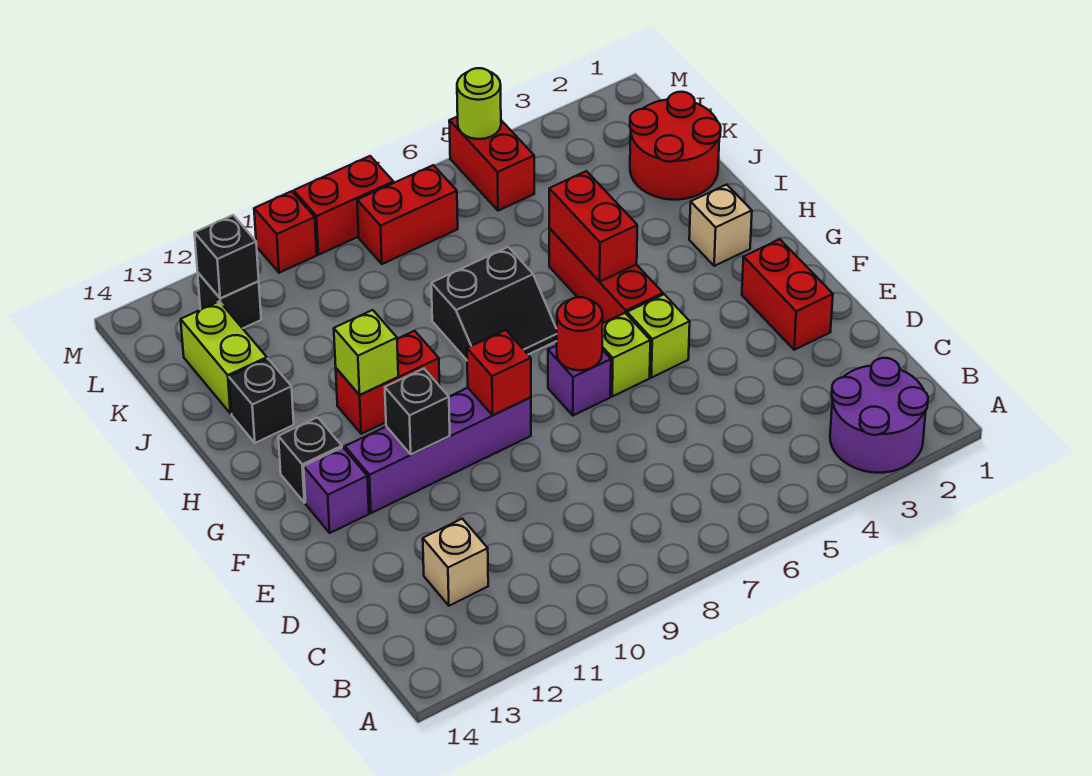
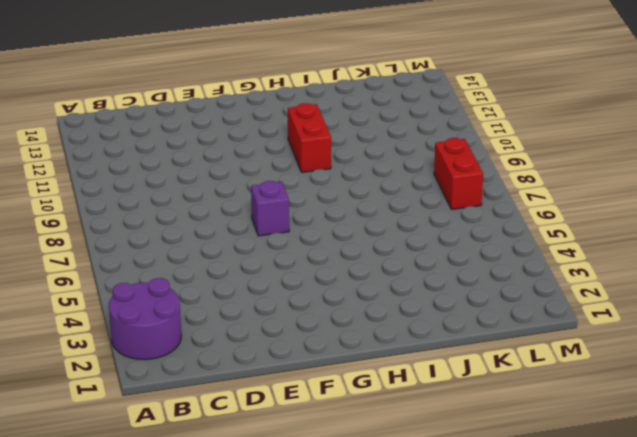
none -> tan brick C12 level 1
none -> red brick E2:F2 level 1
none -> lime brick F5 level 1

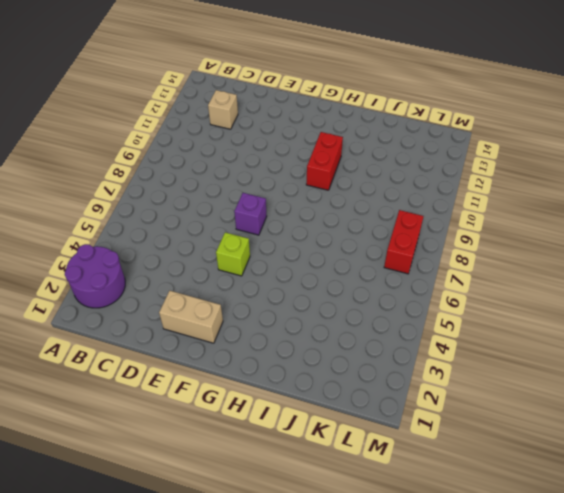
tan brick E2:F2 level 1 -> red brick E2:F2 level 1
none -> lime brick F6 level 1
none -> purple brick F9:F12 level 1
none -> purple brick F13 level 1

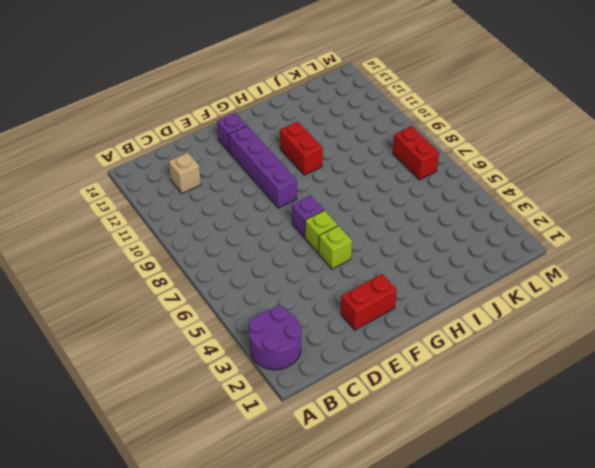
none -> red brick G5:I5 level 1
none -> black brick G13 level 1
none -> tan brick H2 level 1

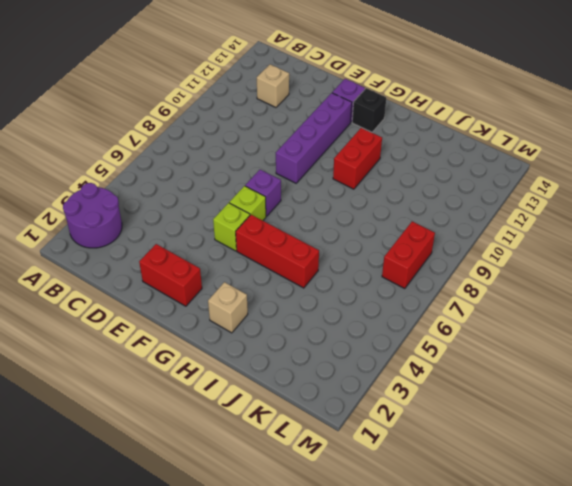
none -> black slope H7:I8 level 1 top I
none -> black brick I13 level 1
none -> red round brick J1:K2 level 1

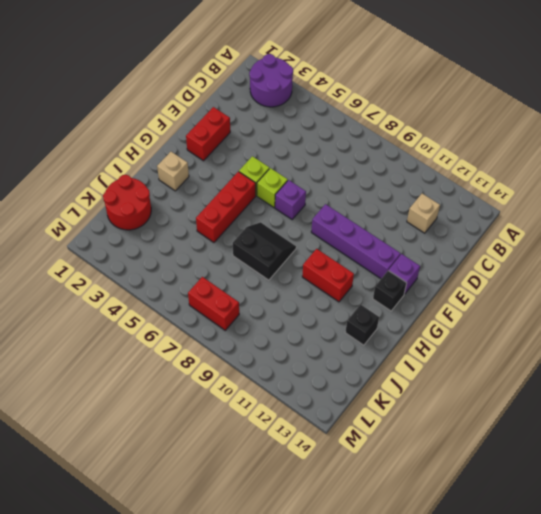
none -> lime brick J13:K13 level 1
none -> red brick L5:M5 level 1
none -> black brick L12 level 1

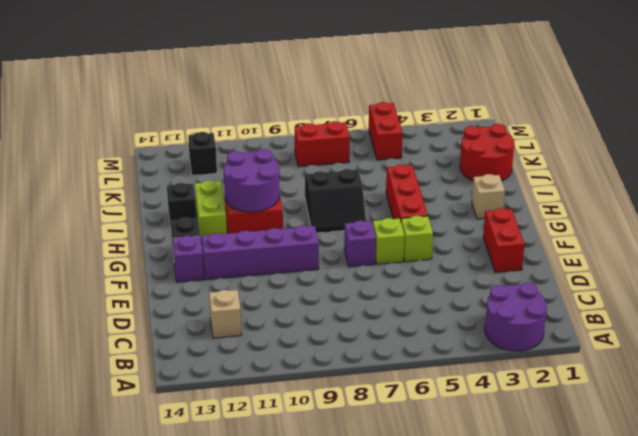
purple round brick H10:I11 level 2 -> lime brick H11 level 2
lime brick H12:I12 level 1 -> lime brick J13:K13 level 1
none -> red brick M8:M9 level 1
none -> red brick M10 level 1
none -> red round brick F7 level 2

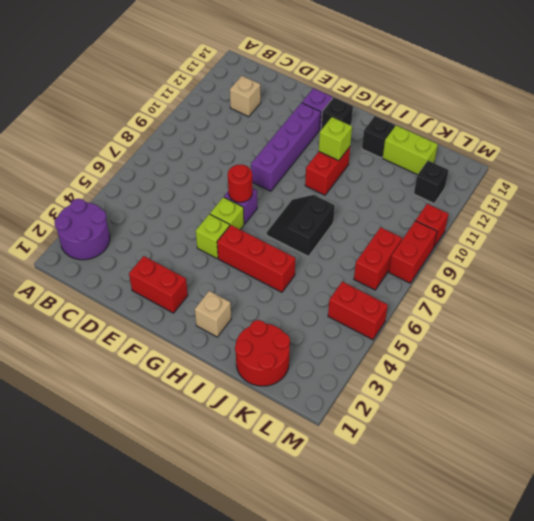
none -> red brick F9 level 2
none -> black brick F11 level 2
none -> red brick H5:I5 level 2

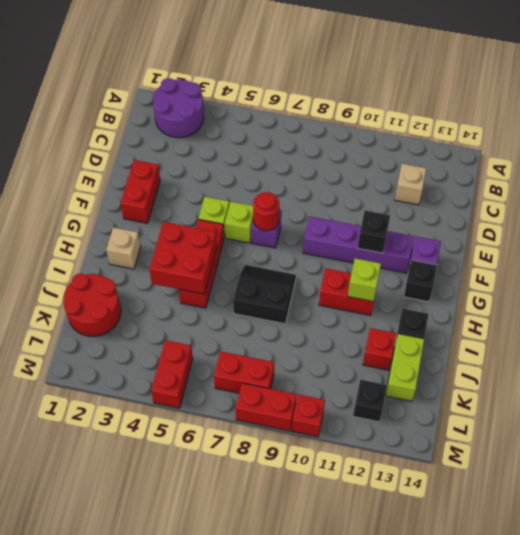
red brick H4:I5 level 2 -> red brick H5:I5 level 2
red brick J12 level 1 -> red brick F9 level 2
none -> black brick L12 level 2
none -> lime round brick M5 level 2

